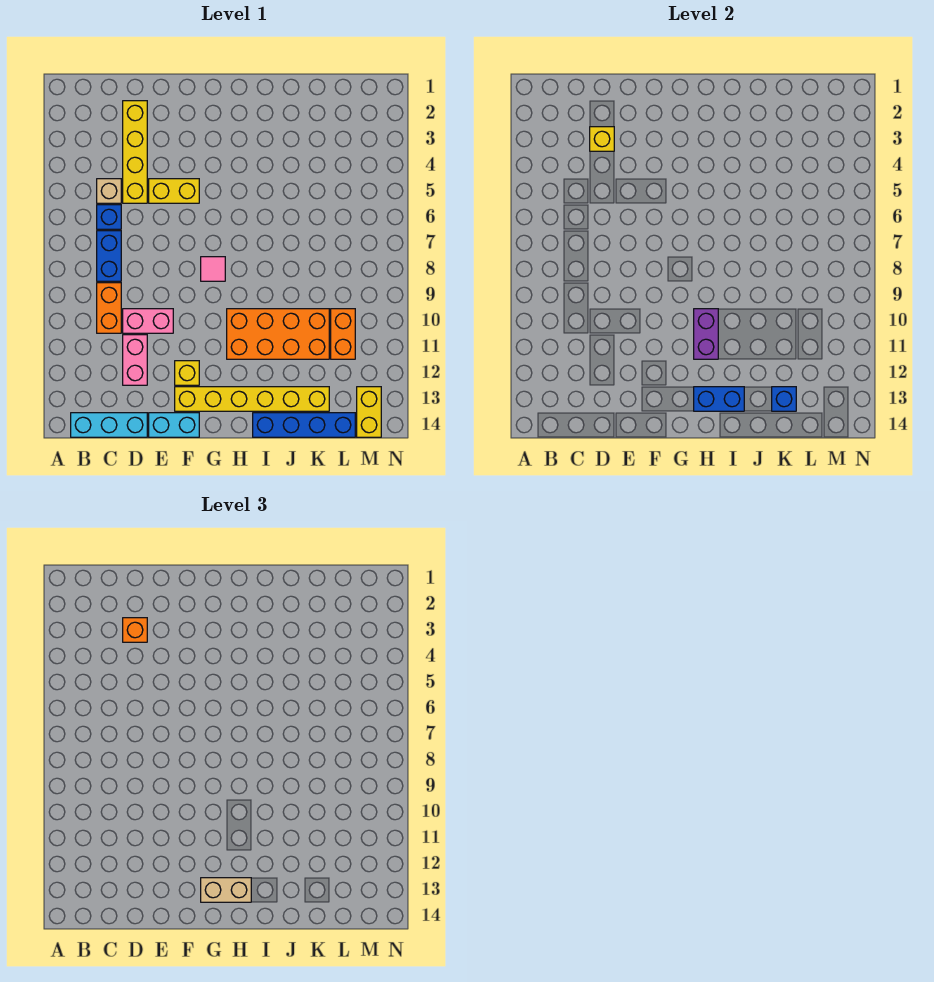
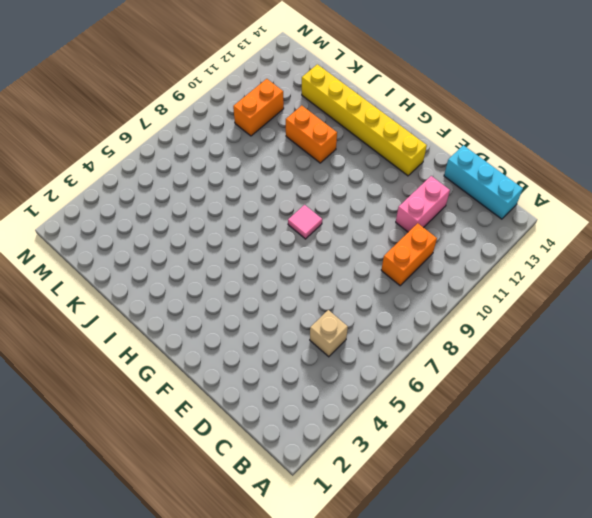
orange brick I11:J11 level 1 -> orange brick H10:K11 level 1
none -> blue brick C6 level 1
none -> blue brick C7:C8 level 1
none -> yellow brick D2:D5 level 1

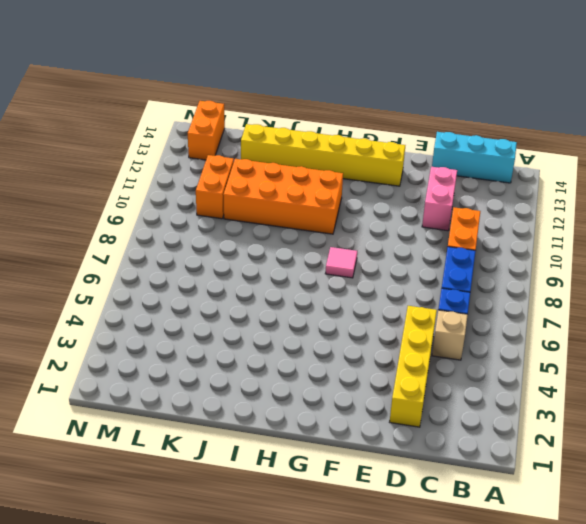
orange brick M13:M14 level 1 -> yellow brick M13:M14 level 1
none -> pink brick D10:E10 level 1
none -> yellow brick E5:F5 level 1
none -> cyan brick E14:F14 level 1

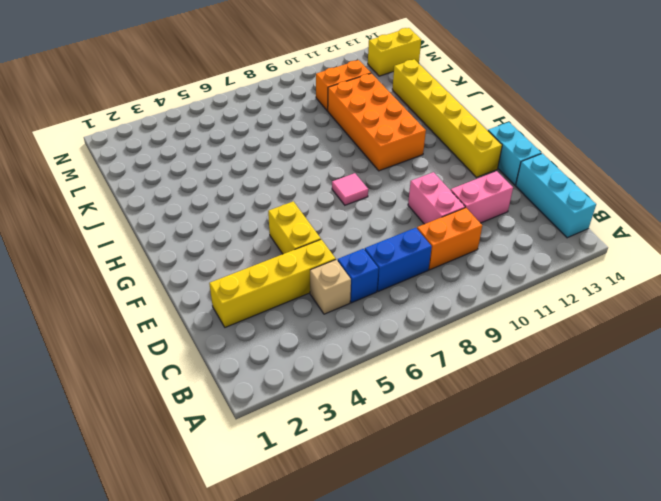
none -> yellow brick F12 level 1
none -> blue brick I14:L14 level 1
none -> yellow brick D3 level 2

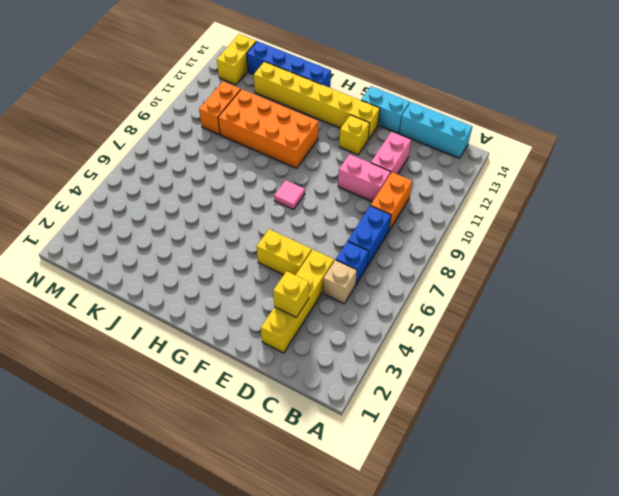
none -> purple brick H10:H11 level 2
none -> blue brick H13:I13 level 2
none -> blue brick K13 level 2

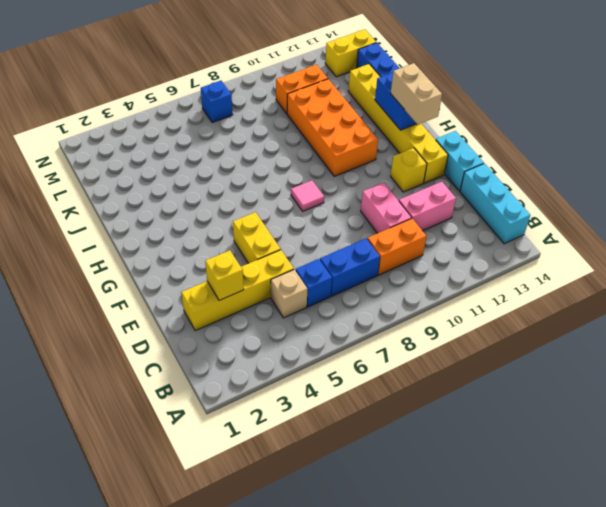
blue brick M7 level 1 -> blue brick K13 level 2
none -> purple brick H10:H11 level 2
none -> orange brick D3 level 3

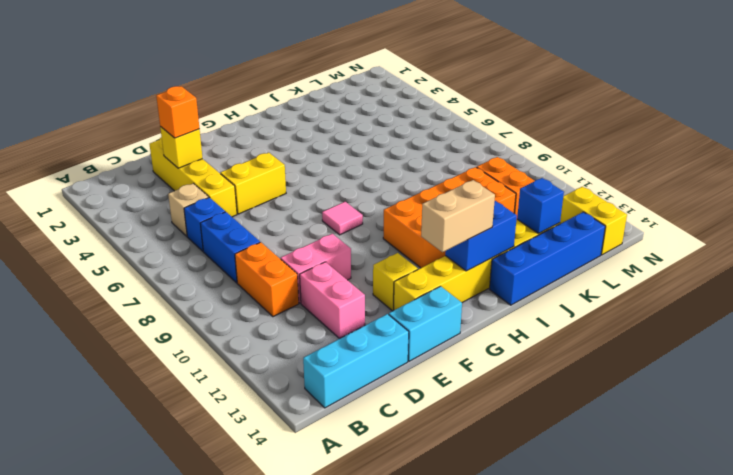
none -> purple brick H10:H11 level 2

